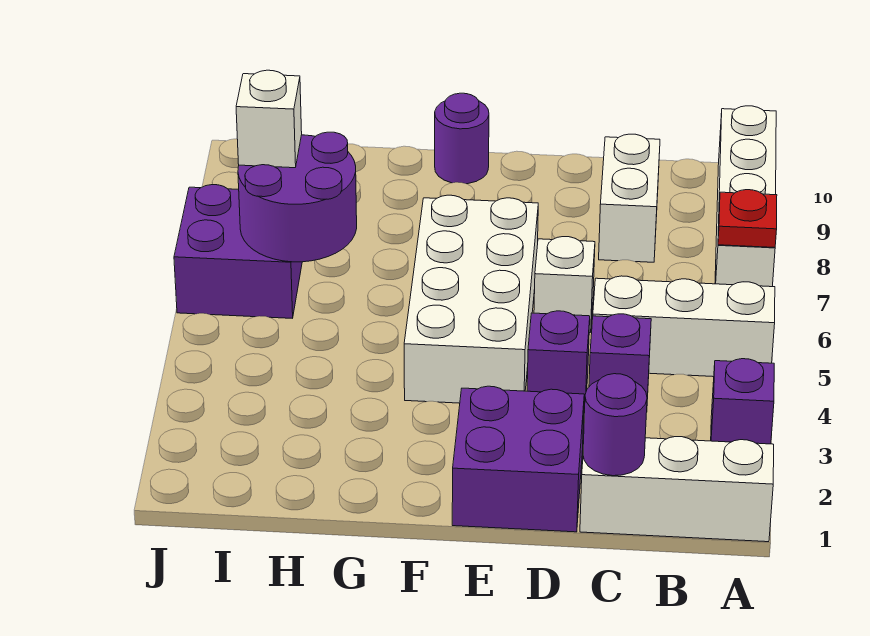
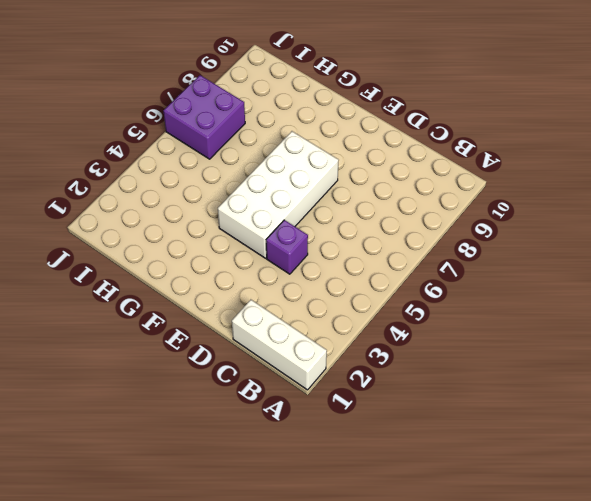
none -> purple brick A3 level 1
none -> white brick A5:C5 level 1
none -> white brick A7:A10 level 1

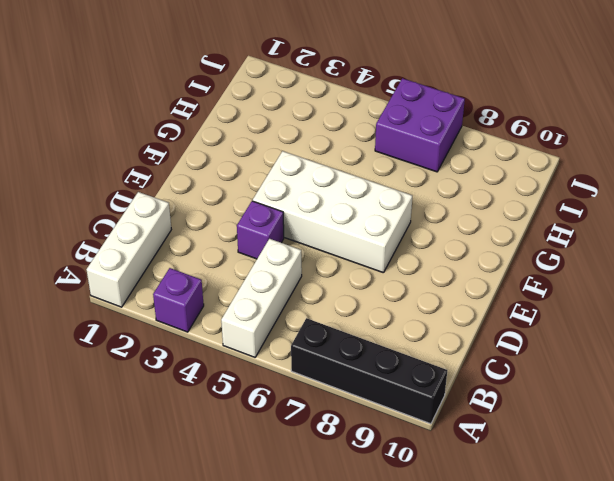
black brick A7:A10 level 1 -> white brick A7:A10 level 1
none -> purple brick C4 level 1
none -> white brick C8:C9 level 1
none -> purple brick D1:E2 level 1

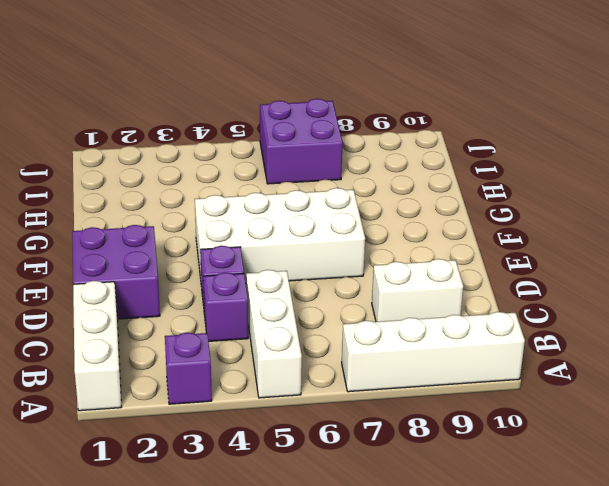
none -> white brick D6 level 1
none -> purple round brick F10 level 1
none -> red plate A7 level 2

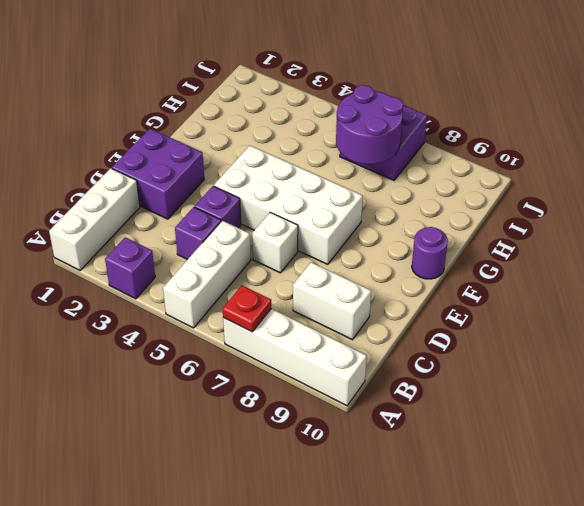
none -> purple round brick C1 level 2
none -> white brick I7 level 3

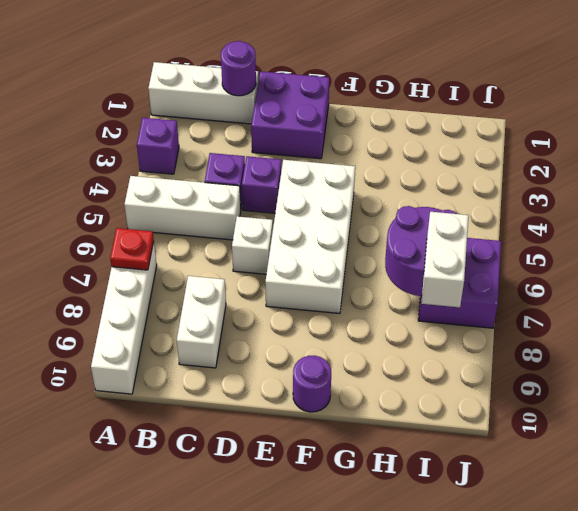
white brick I7:I8 level 3 -> white brick I7 level 3

